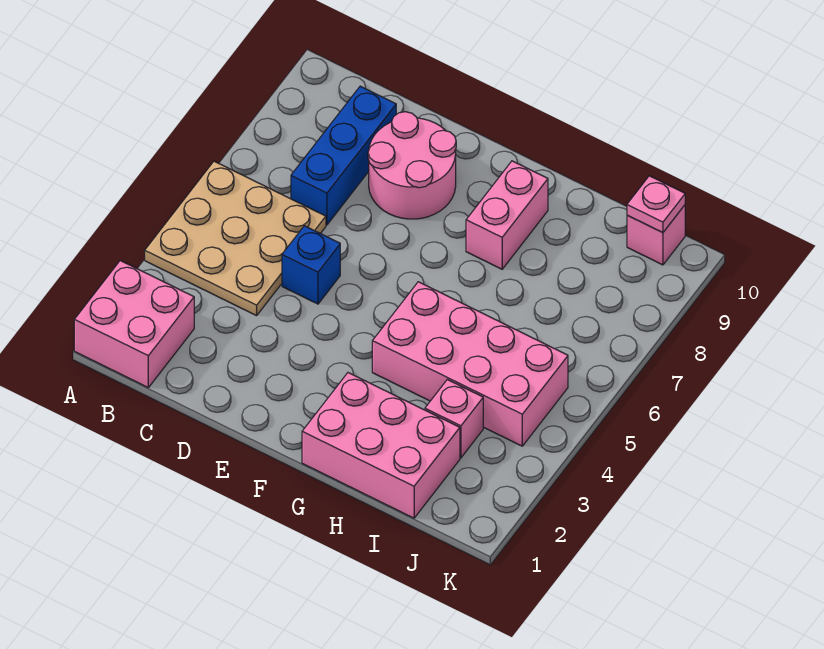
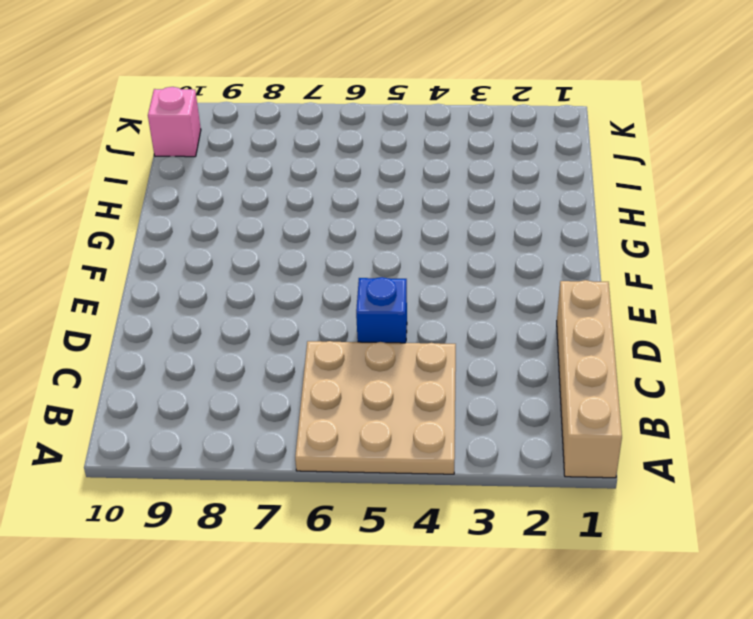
tan brick A1:D1 level 1 -> pink brick A1:B2 level 1
none -> blue brick C7:C9 level 1
none -> pink round brick D8:E9 level 1

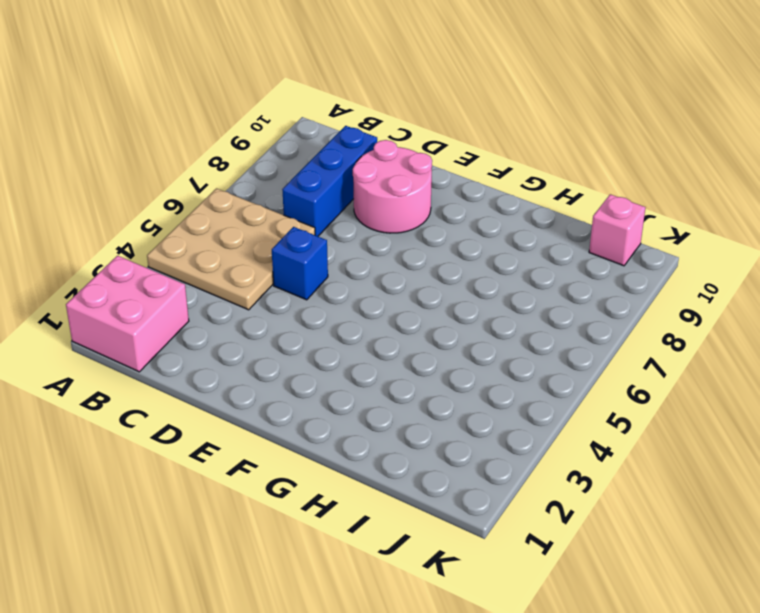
none -> pink brick G1:I2 level 1
none -> pink brick G4:J5 level 1

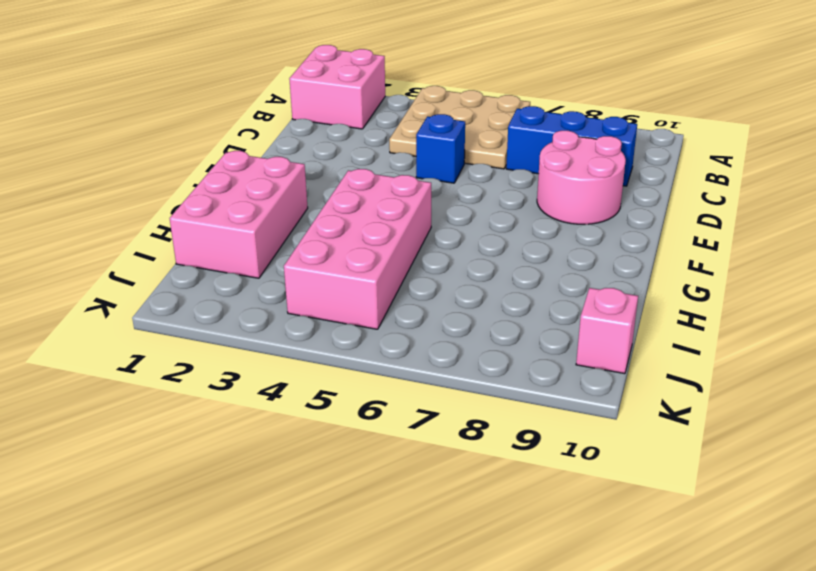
none -> pink brick G8:G9 level 1
none -> pink brick I3 level 1

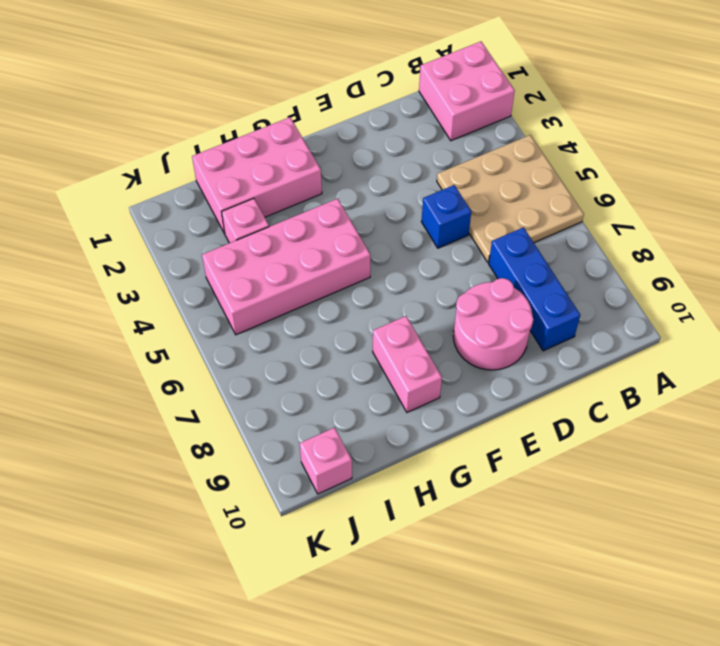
none -> pink plate J10 level 2

